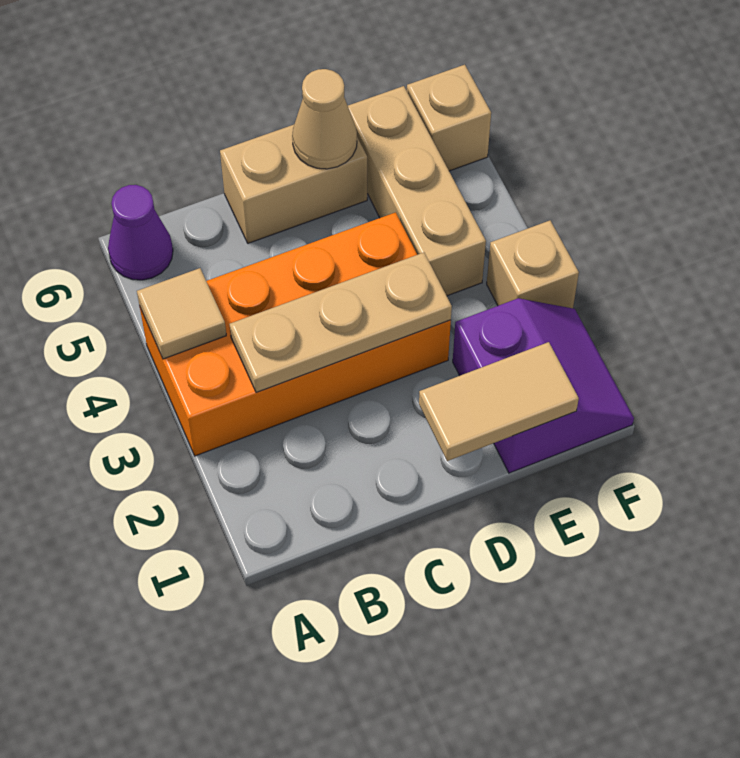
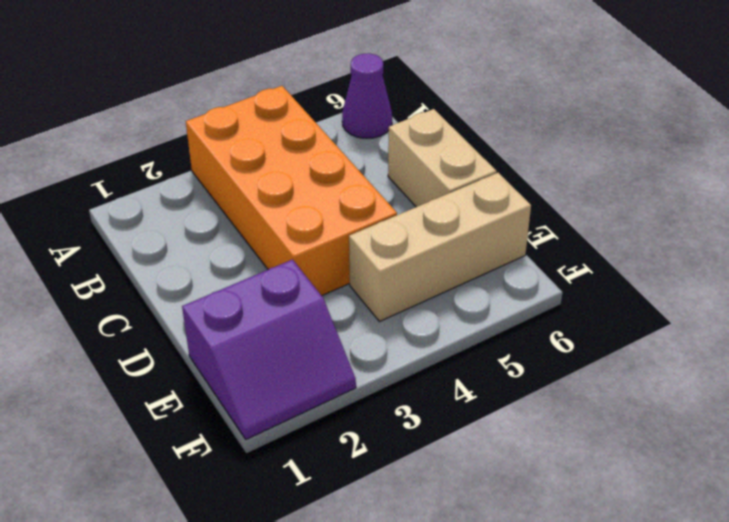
none -> tan brick F3 level 1
none -> tan brick F6 level 1

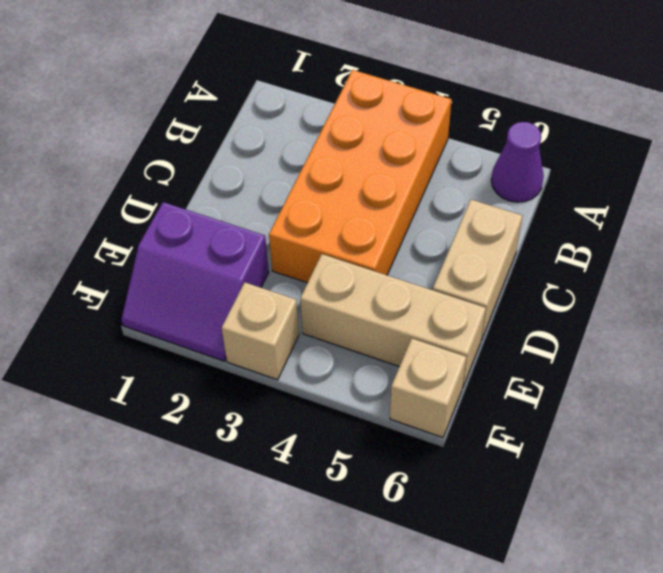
none -> tan tile A4 level 2
none -> tan plate B3:D3 level 2

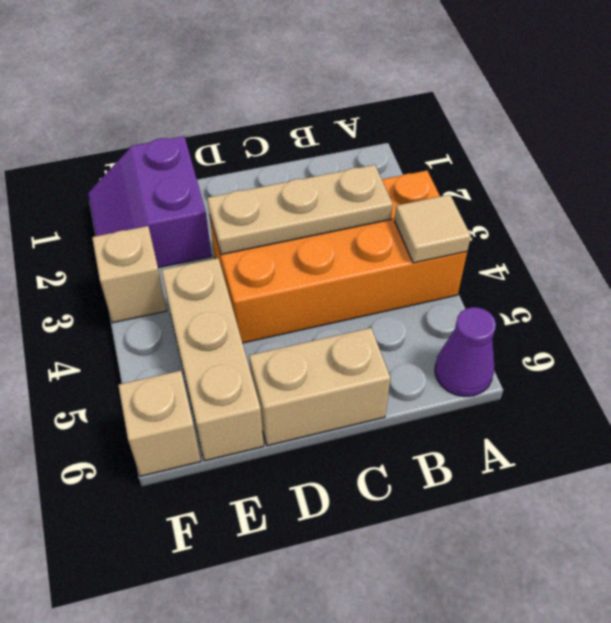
none -> tan tile D1:E1 level 2
none -> tan cone D6 level 2

